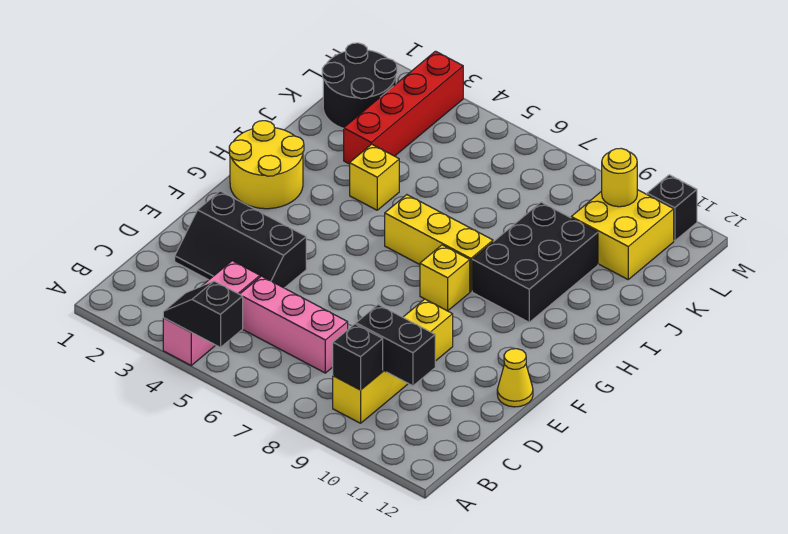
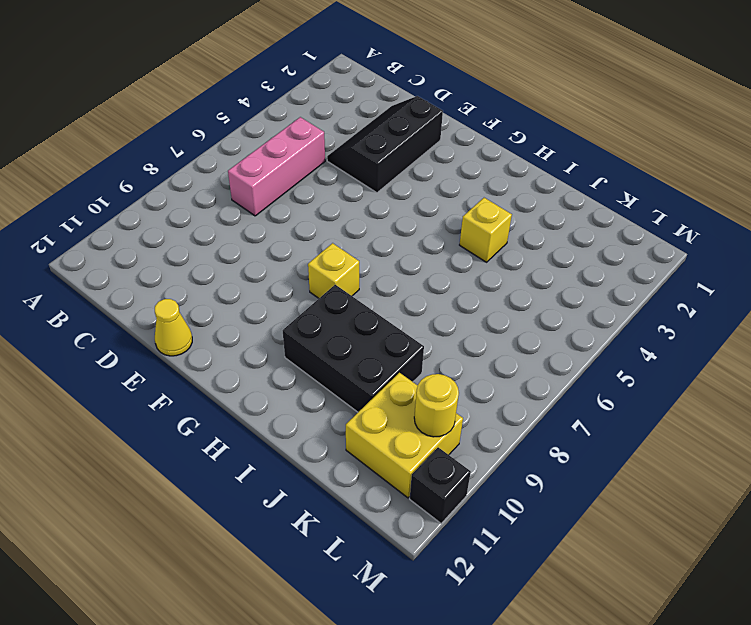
none -> pink brick A4:C4 level 1
none -> yellow brick B9:E9 level 1
none -> yellow round brick G1:H2 level 1

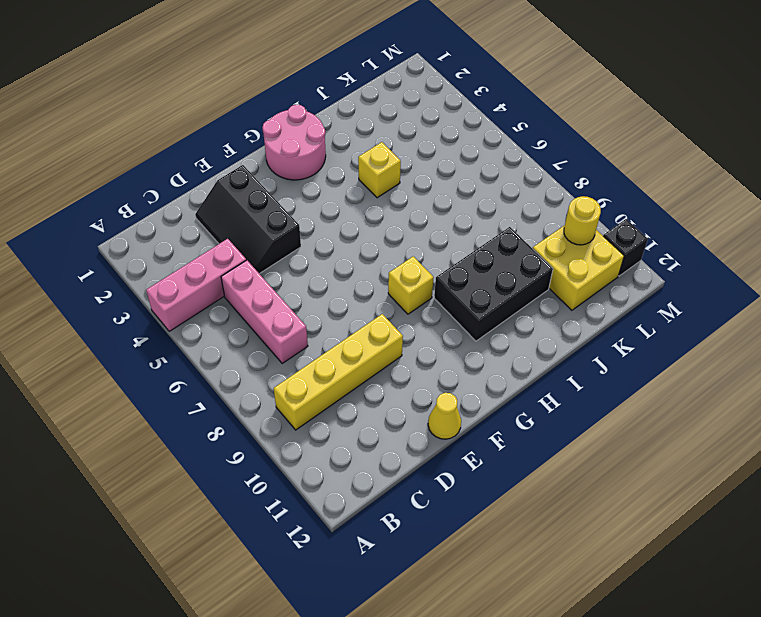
pink round brick G1:H2 level 1 -> yellow round brick G1:H2 level 1
none -> yellow brick H6:H8 level 1
none -> red brick J3:M3 level 1
none -> black round brick K1:L2 level 1

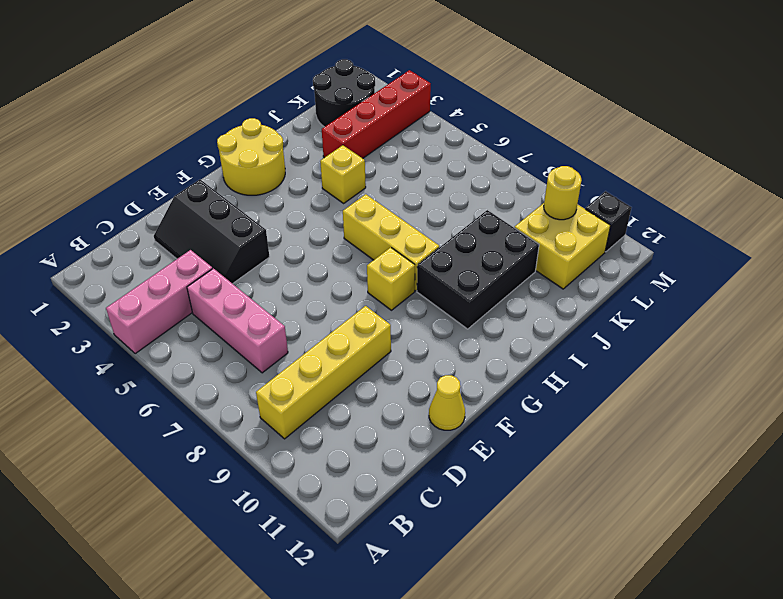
none -> black slope A4:A5 level 2 top 5
none -> black brick B9 level 2
none -> black brick C9:C10 level 2

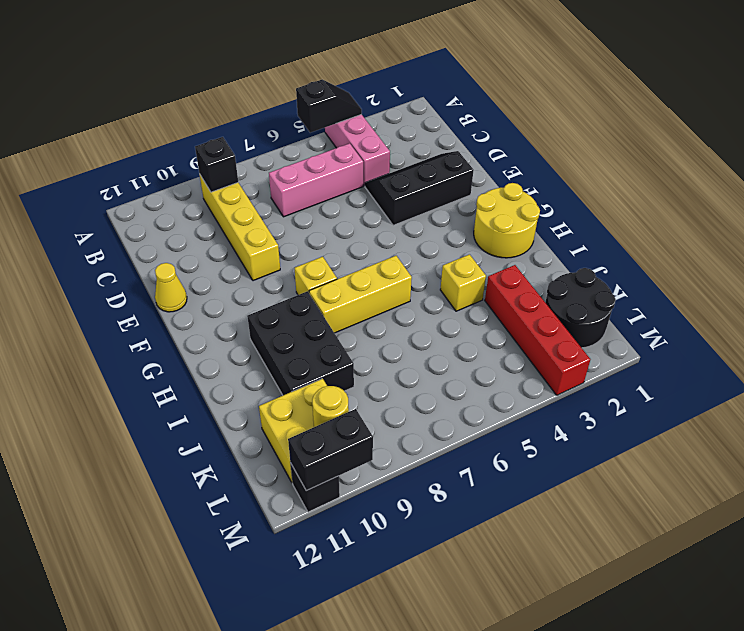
black brick M10:M11 level 2 -> black brick C9:C10 level 2

